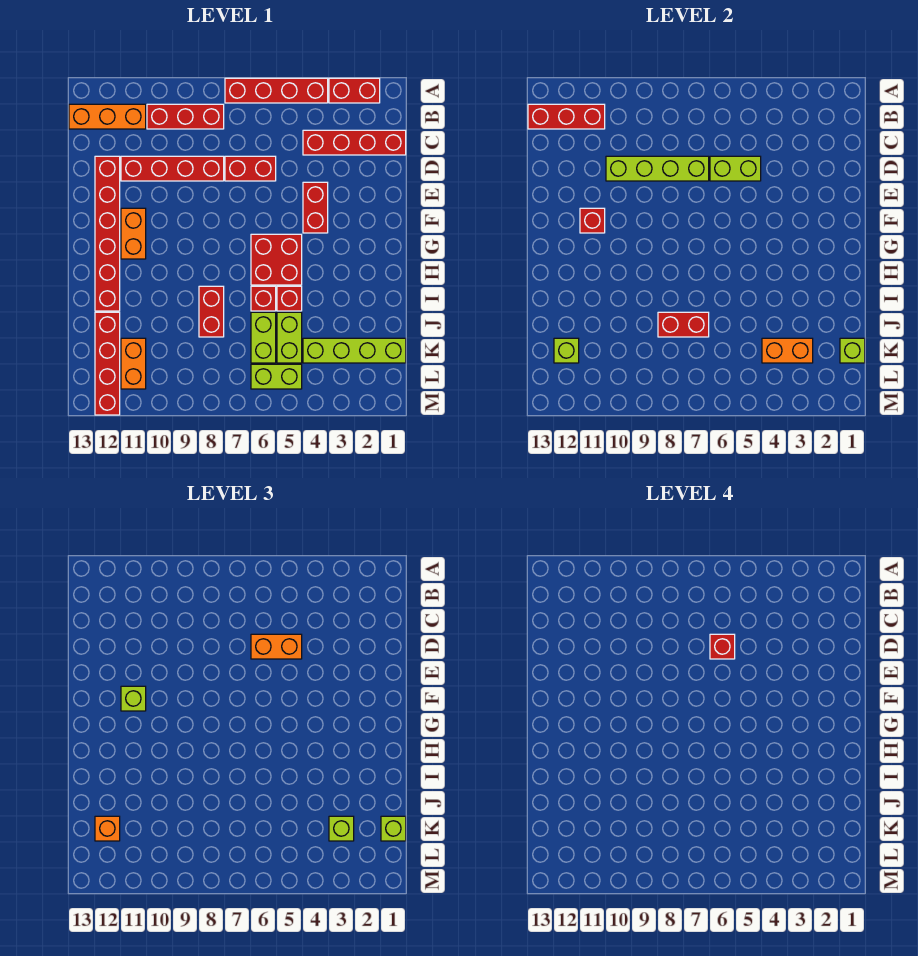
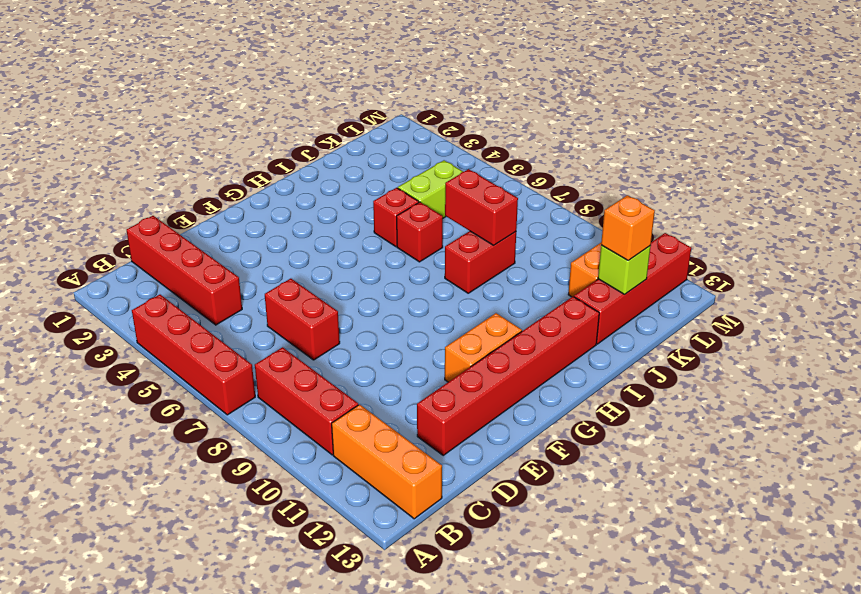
none -> red brick A2:A3 level 1
none -> red brick D8:D11 level 1
none -> red brick E4:F4 level 1
none -> red brick G5:H6 level 1

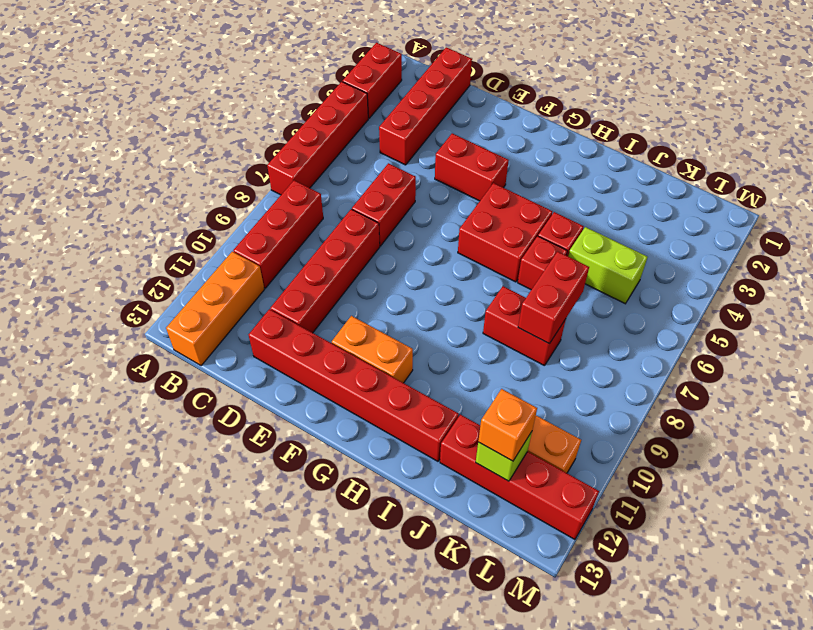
none -> lime brick J6:K6 level 1
none -> lime brick K1:K4 level 1
none -> lime brick L5:L6 level 1
none -> red brick B11:B13 level 2

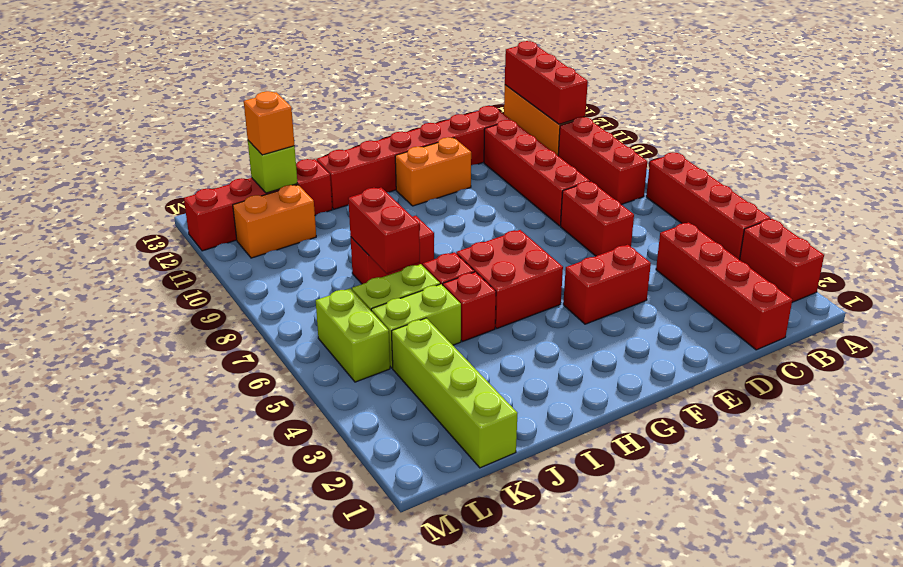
none -> lime brick D5:D6 level 2
none -> lime brick D7:D10 level 2
none -> red brick F11 level 2
none -> lime brick K1 level 2

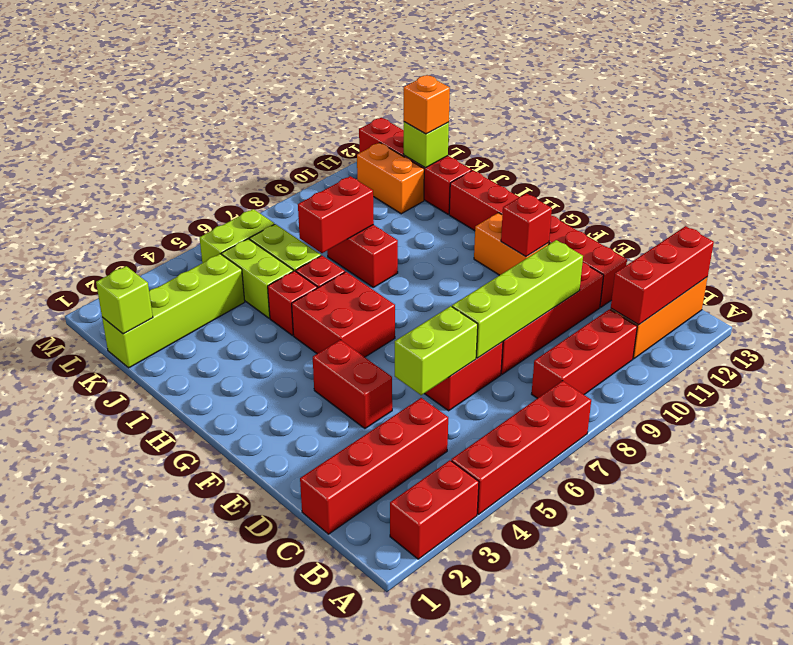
none -> orange brick K3:K4 level 2
none -> orange brick D5:D6 level 3
none -> lime brick F11 level 3
none -> lime brick K1 level 3

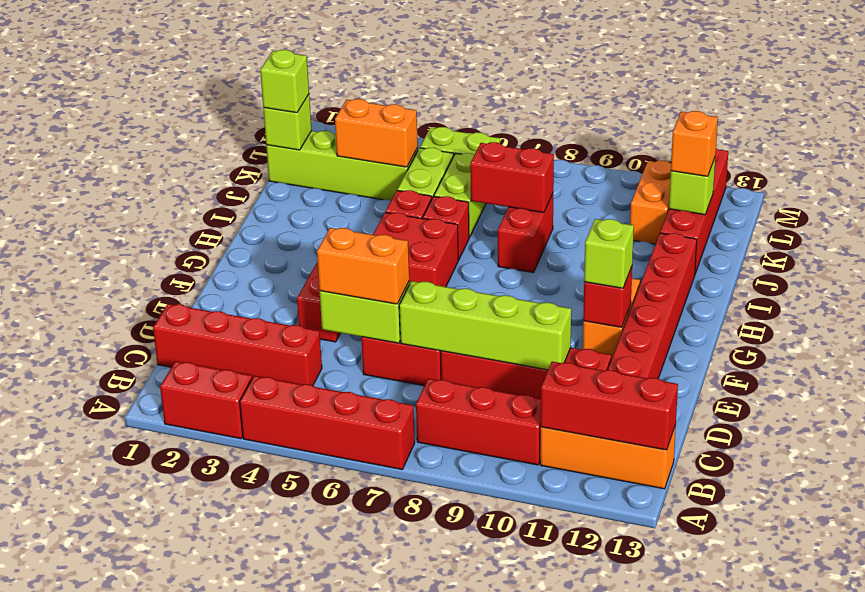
none -> lime brick K3 level 3
none -> red brick D6 level 4

